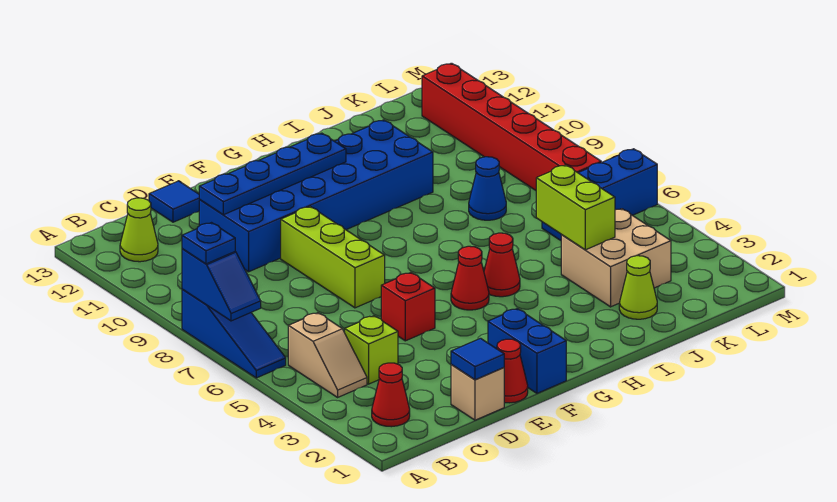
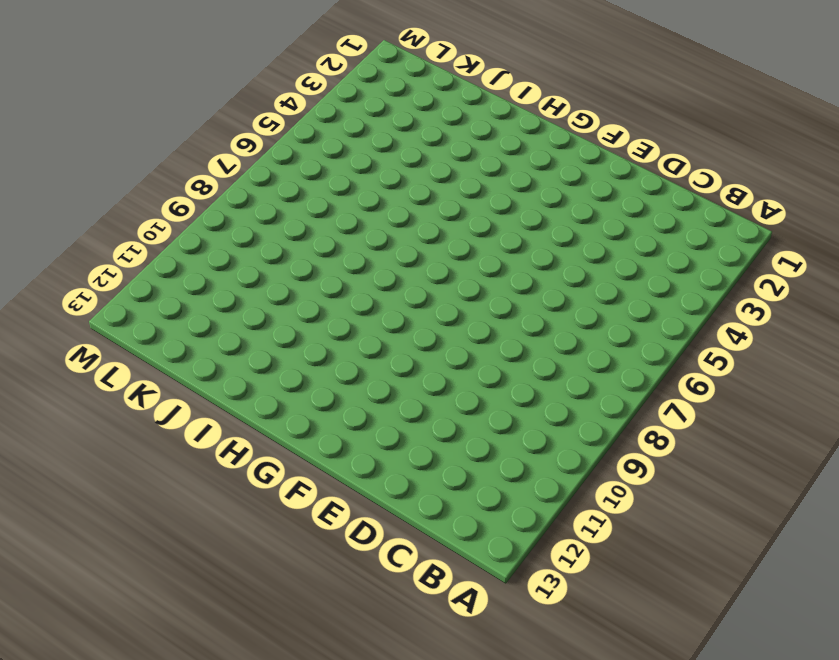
none -> blue slope A6:A8 level 1 top 8
none -> red cone B2 level 1
none -> tan slope B4:B5 level 1 top 5

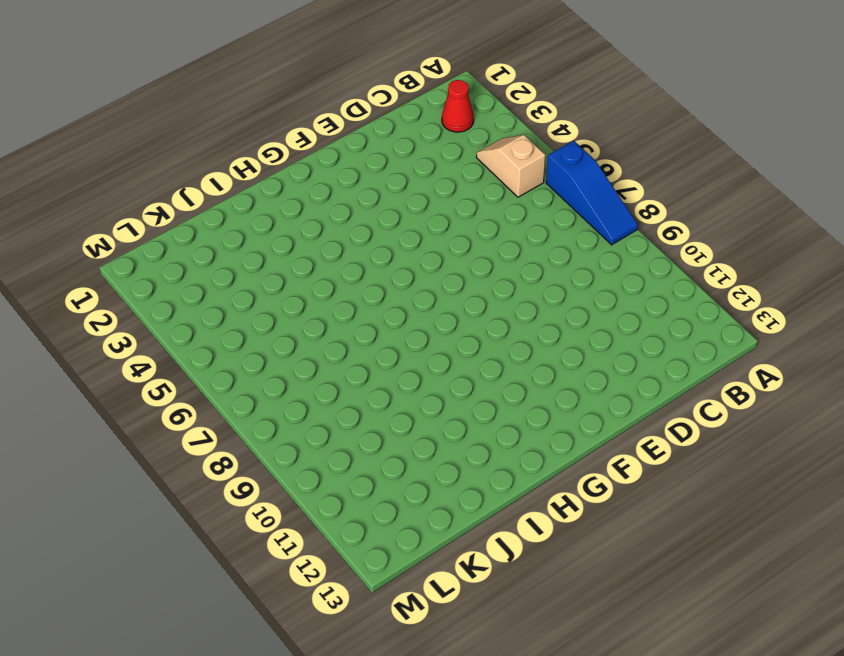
blue slope A6:A8 level 1 top 6 -> blue slope A6:A8 level 1 top 8
none -> lime cone B12 level 1
none -> lime brick C4 level 1
none -> tan brick D1 level 1

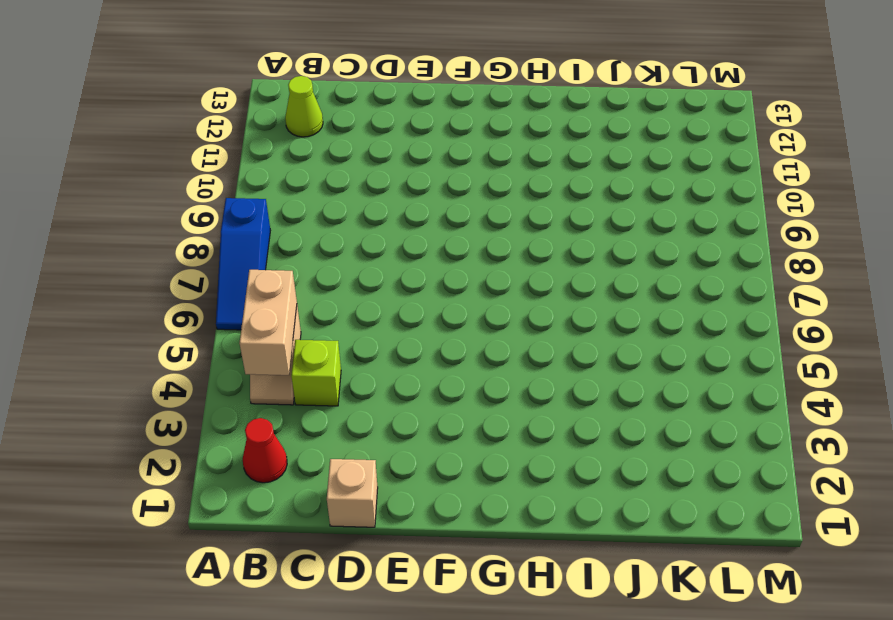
tan brick B4:B5 level 2 -> none
none -> blue brick D10:I11 level 1
none -> blue tile D13 level 1
none -> red cone E1 level 1

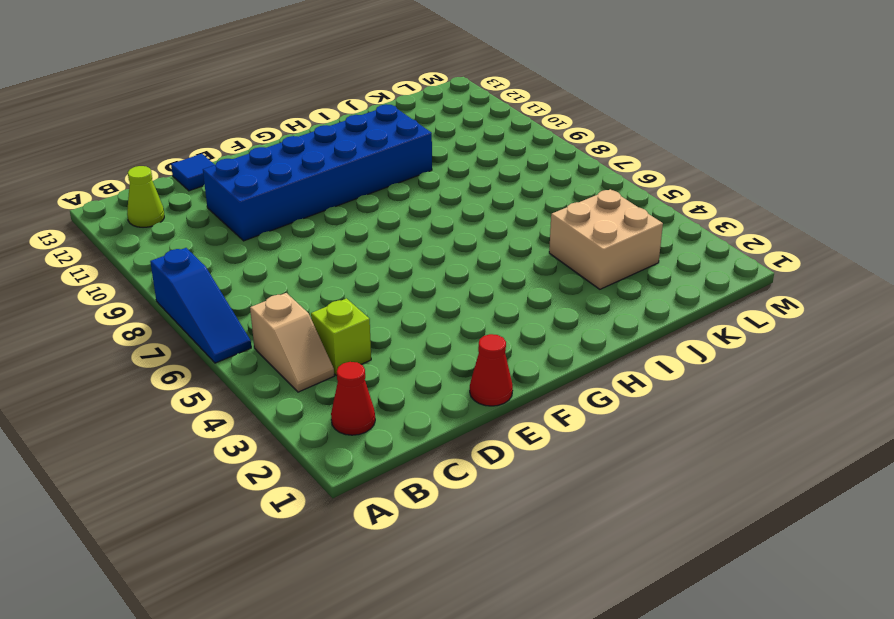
none -> tan brick D1 level 1
none -> red brick E5 level 1
none -> lime brick E7:E9 level 1

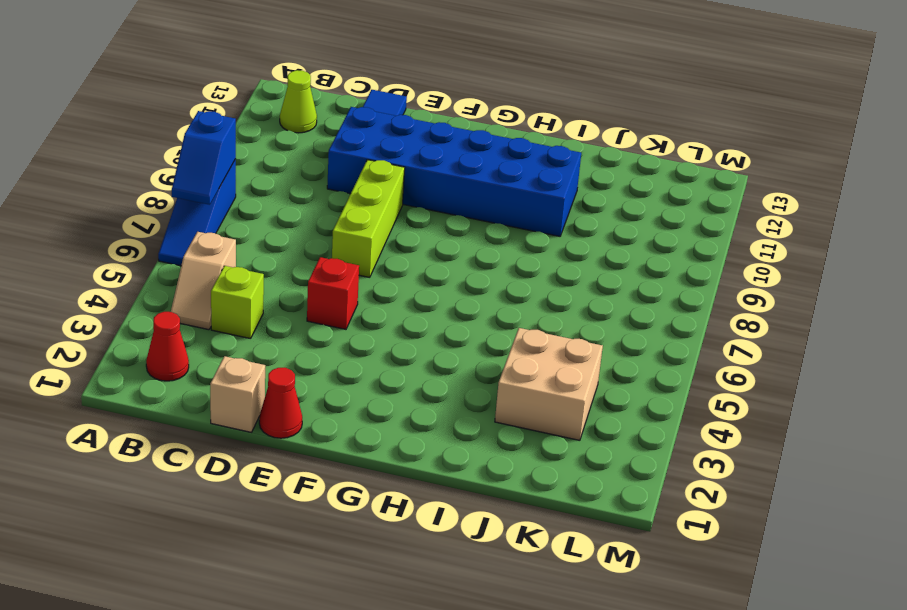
none -> blue brick F1:F2 level 1
none -> red cone G5 level 1
none -> red cone H5 level 1

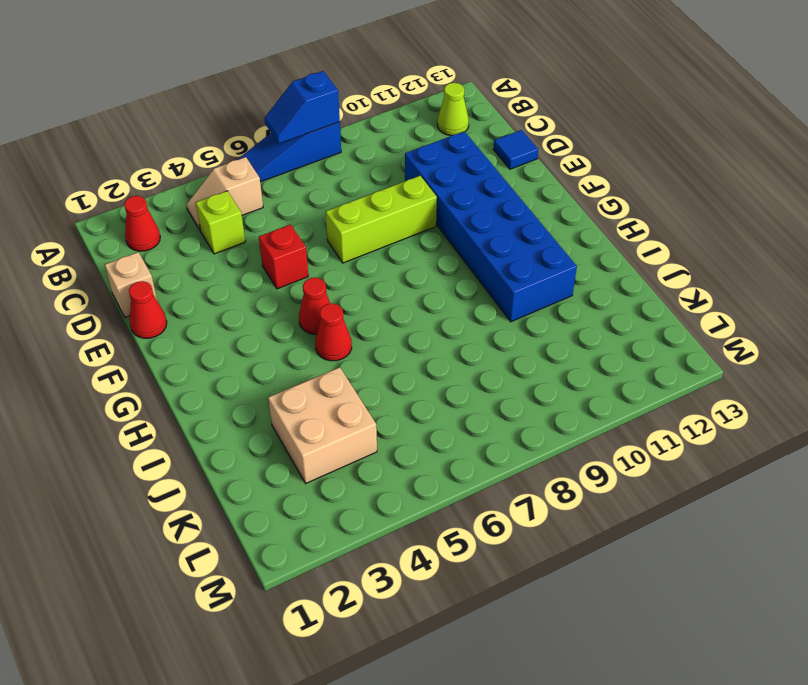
none -> blue brick F1:F2 level 1
none -> lime cone J2 level 1
none -> blue cone J8 level 1

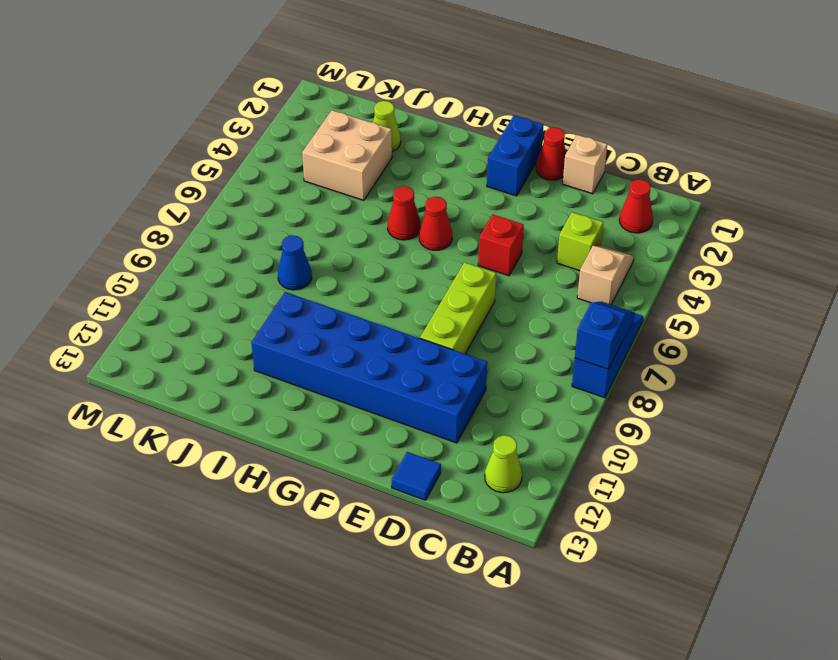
none -> blue brick K6:M6 level 1
none -> red brick L7:L12 level 1
none -> blue tile D1 level 2

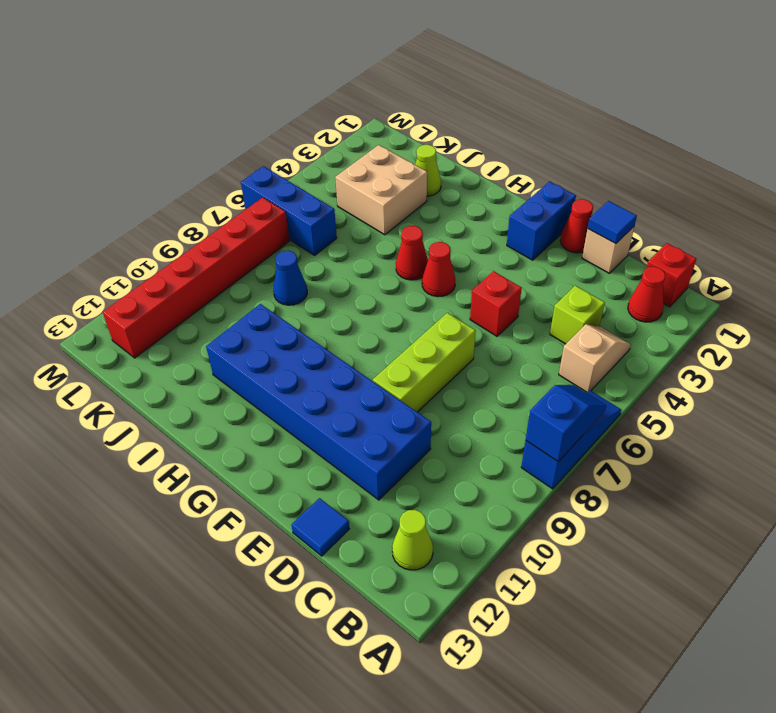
red brick B1 level 1 -> none
none -> blue plate D11:G11 level 2
none -> lime brick J4:J5 level 2
none -> blue plate A8 level 3

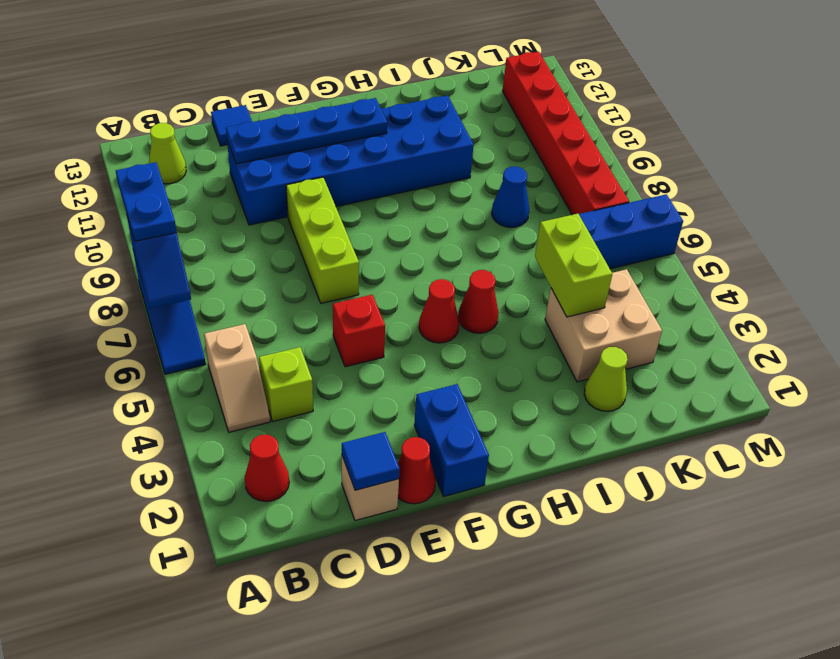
blue plate A8:A9 level 3 -> blue plate A8 level 3

